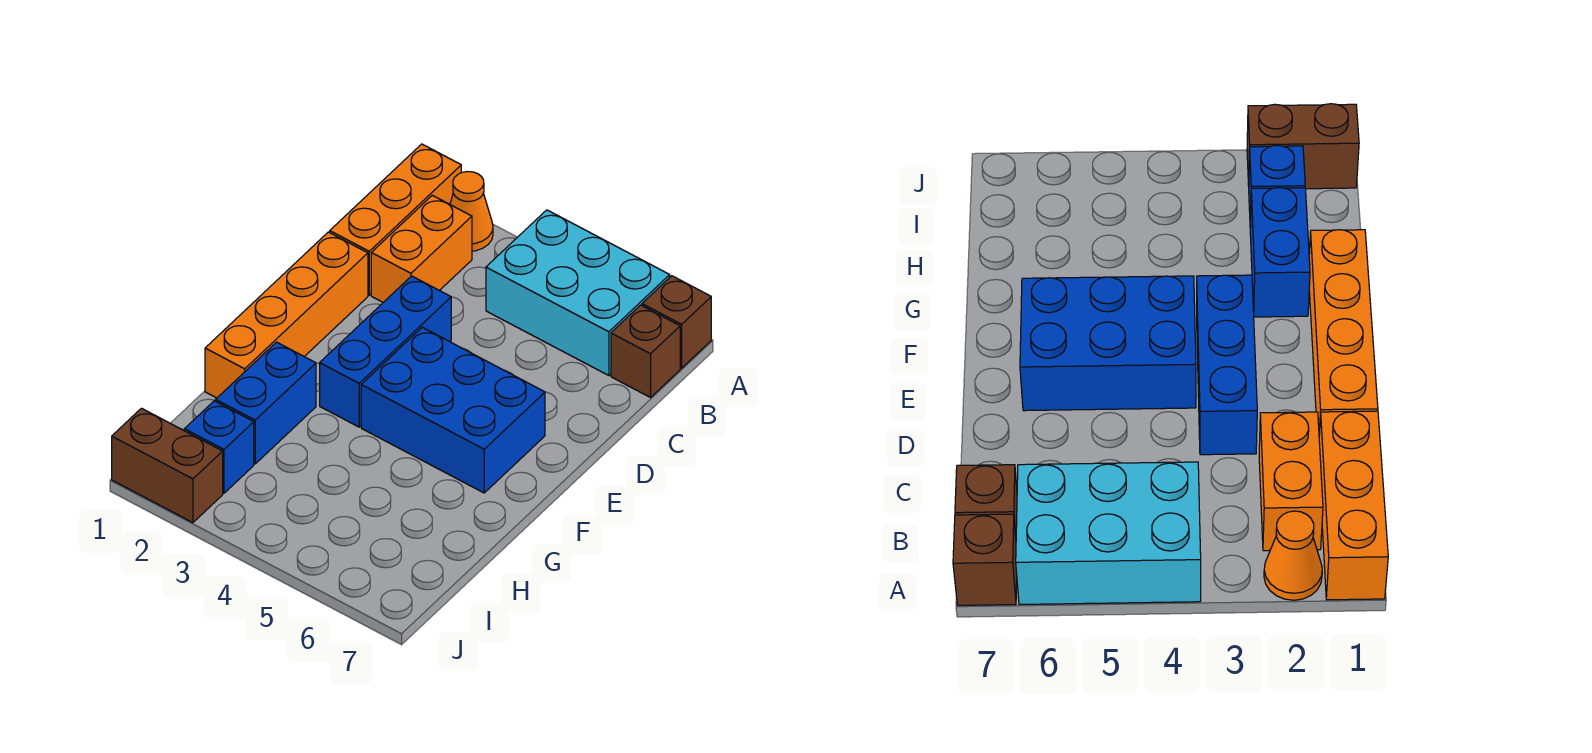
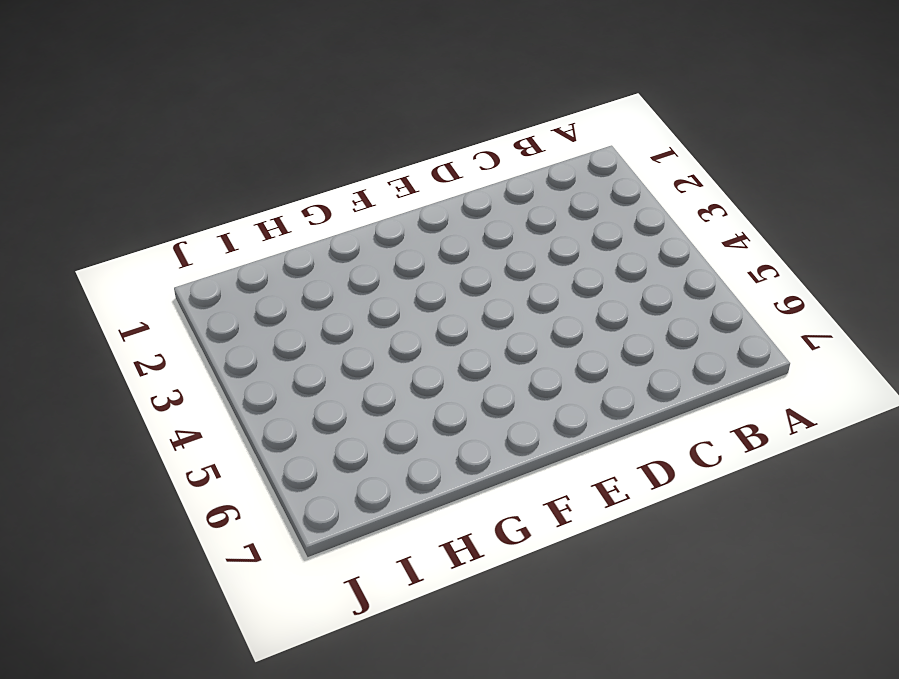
none -> orange brick A1:C1 level 1
none -> orange cone A2 level 1
none -> cyan brick A4:B6 level 1

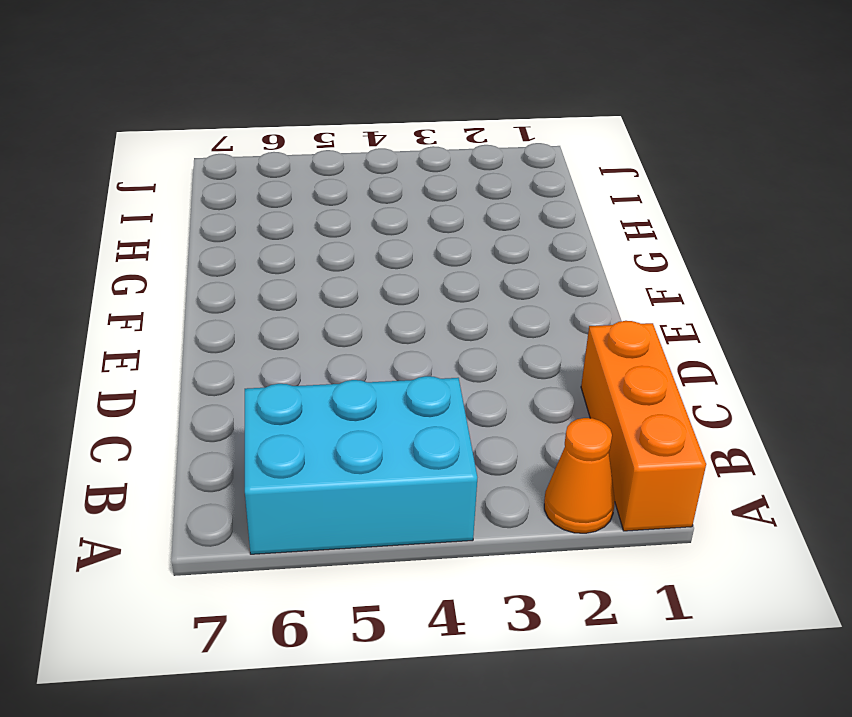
none -> brown brick A7 level 1
none -> orange brick B2:C2 level 1
none -> brown brick B7 level 1

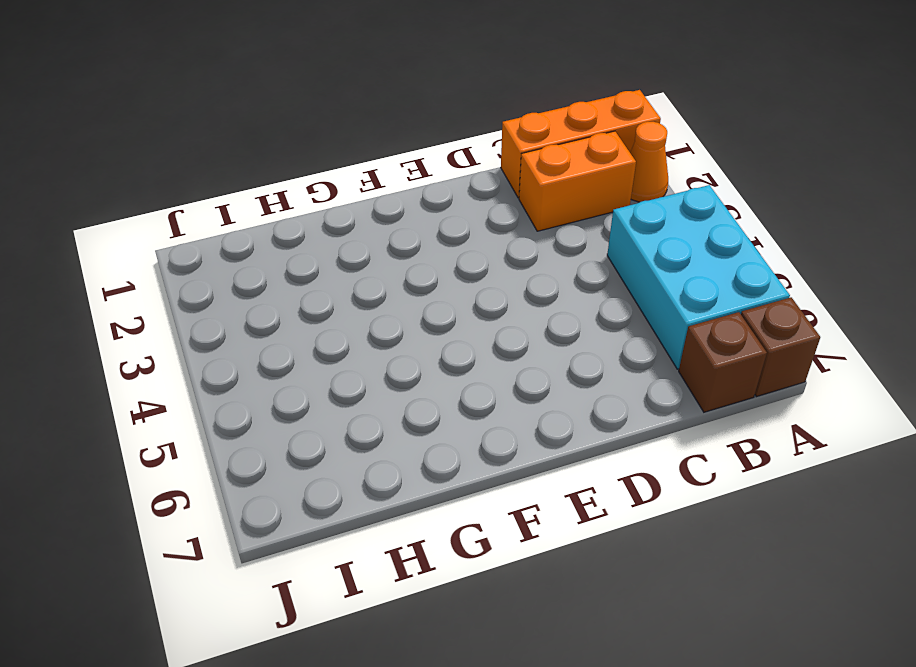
none -> orange brick D1:G1 level 1
none -> blue brick D3:F3 level 1
none -> blue brick E4:F6 level 1

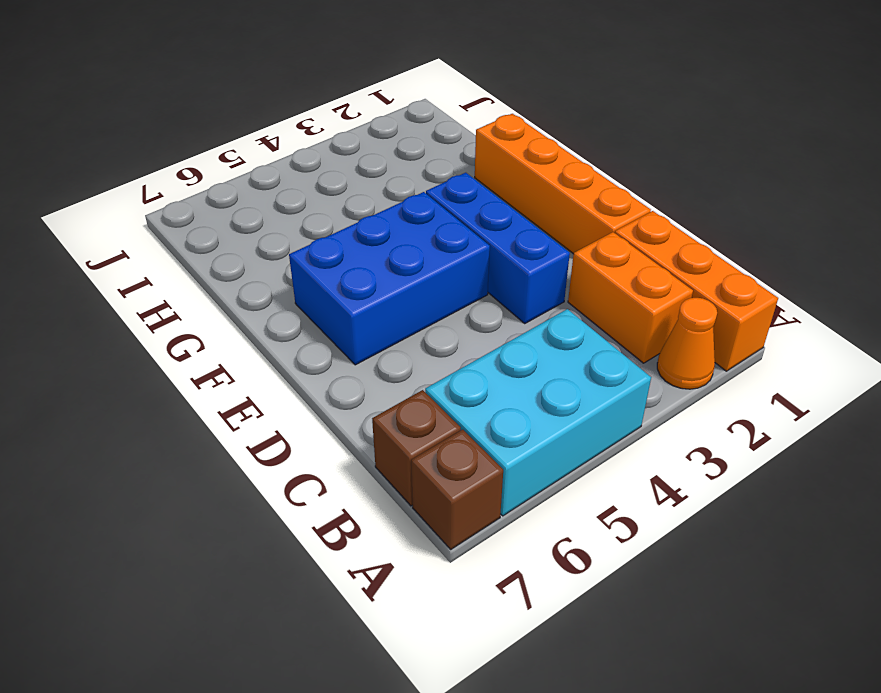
none -> blue brick G2:H2 level 1
none -> blue brick I2 level 1
none -> brown brick J1:J2 level 1

